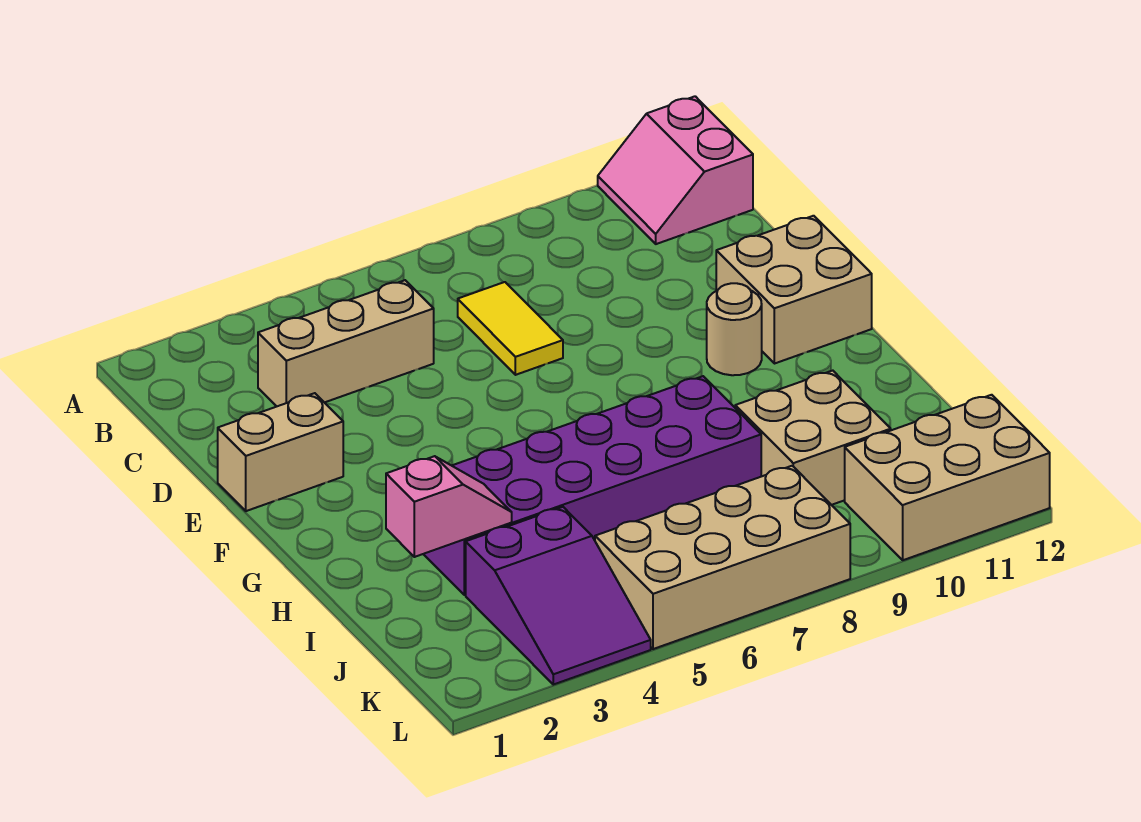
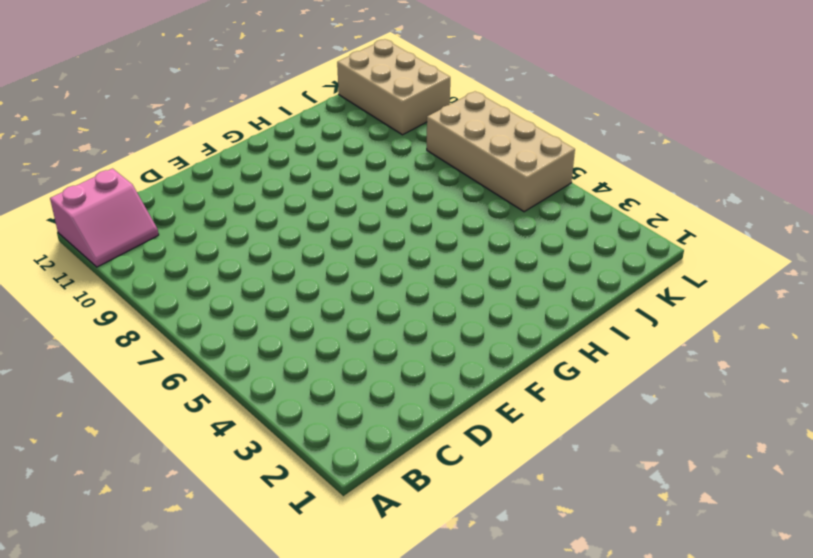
none -> tan brick C3:C5 level 1
none -> yellow tile C7:D7 level 1
none -> tan brick E1:E2 level 1

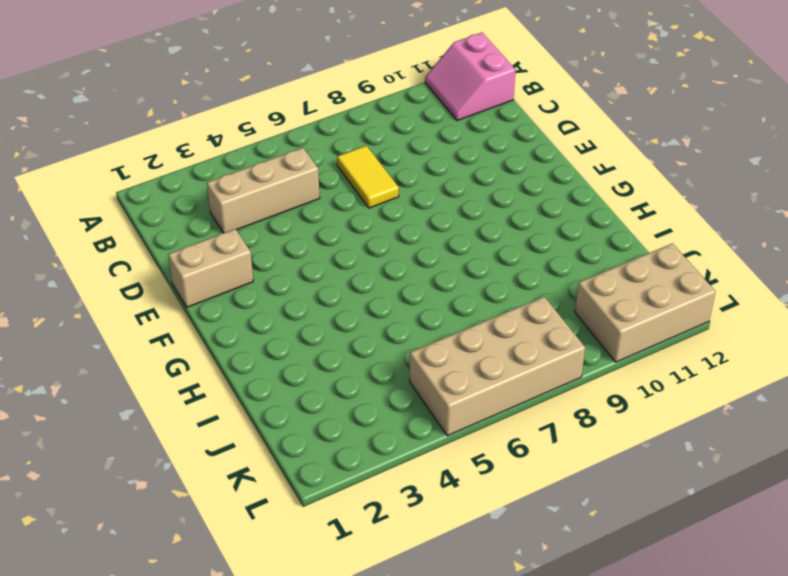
none -> tan brick E11:F12 level 1
none -> tan round brick F10 level 1
none -> purple brick H3:I8 level 1

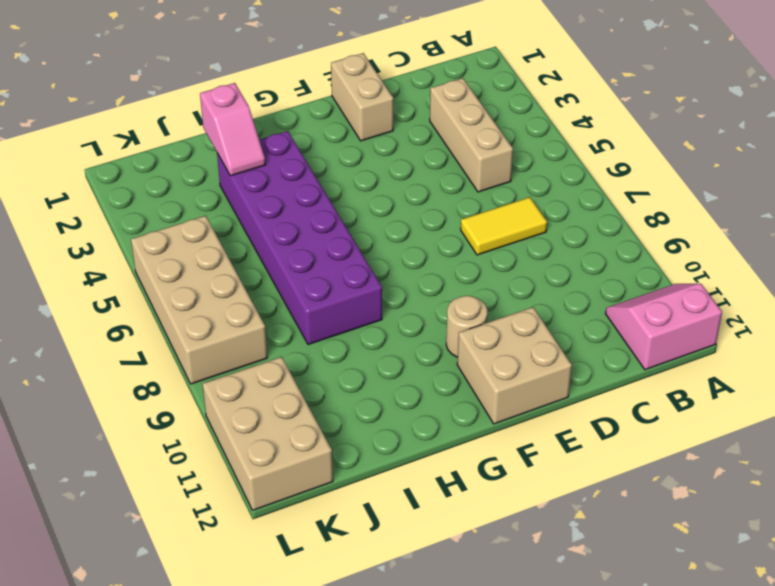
none -> tan brick I9:J10 level 1
none -> purple slope J3:L4 level 1 top J

